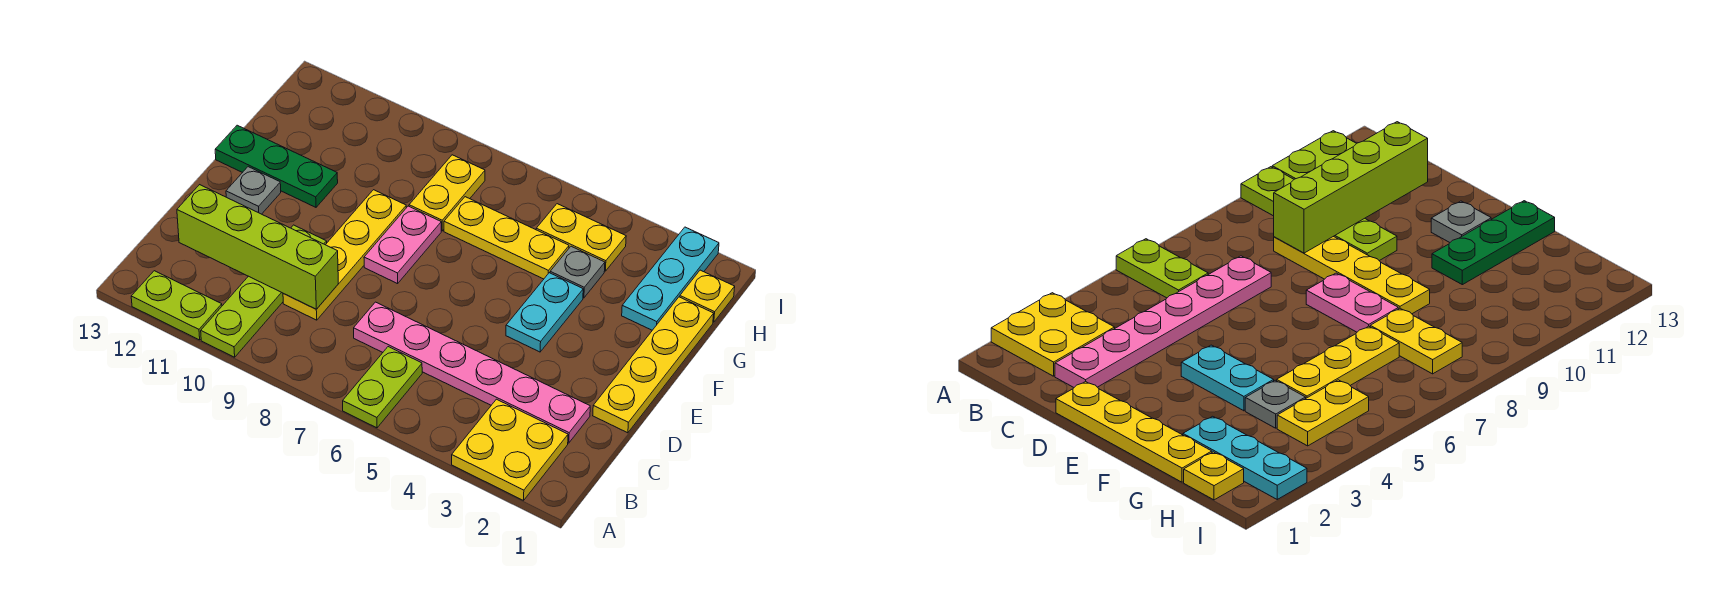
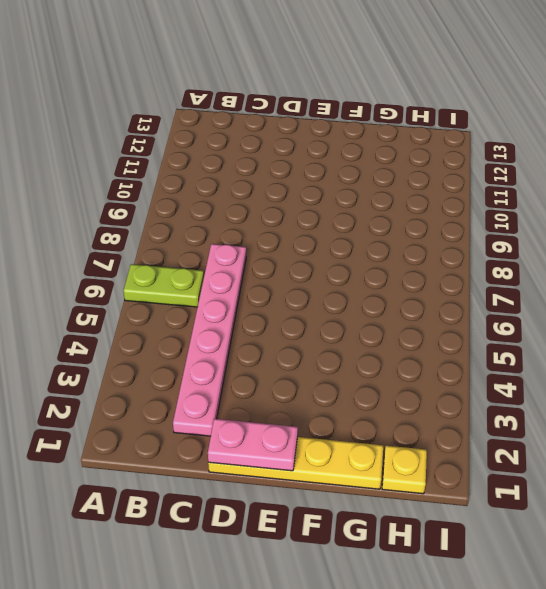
pink plate D1:E1 level 2 -> pink plate E8:F8 level 1
none -> yellow plate A2:B3 level 1
none -> lime plate A10:D10 level 1
none -> lime plate A11:A12 level 1

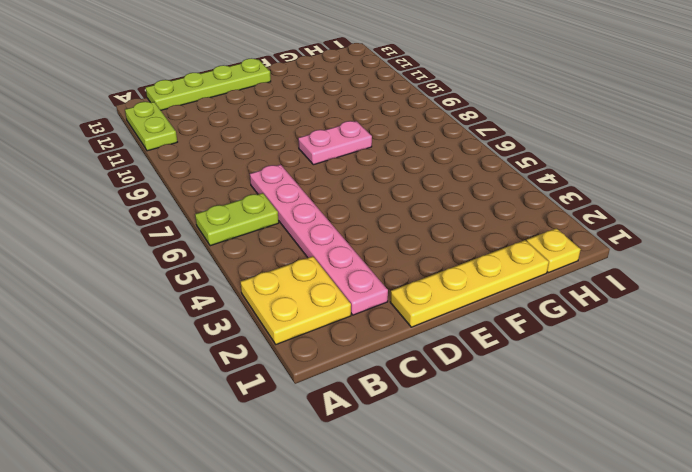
lime plate B13:E13 level 1 -> lime plate A10:D10 level 1
none -> yellow plate C9:F9 level 1
none -> cyan plate E4:F4 level 1
none -> grey plate E12 level 1

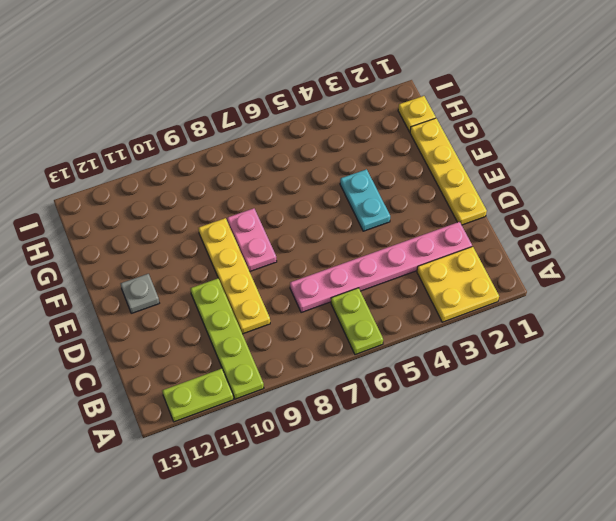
none -> green plate F11:F13 level 1
none -> cyan plate G2:I2 level 1
none -> grey plate G4 level 1

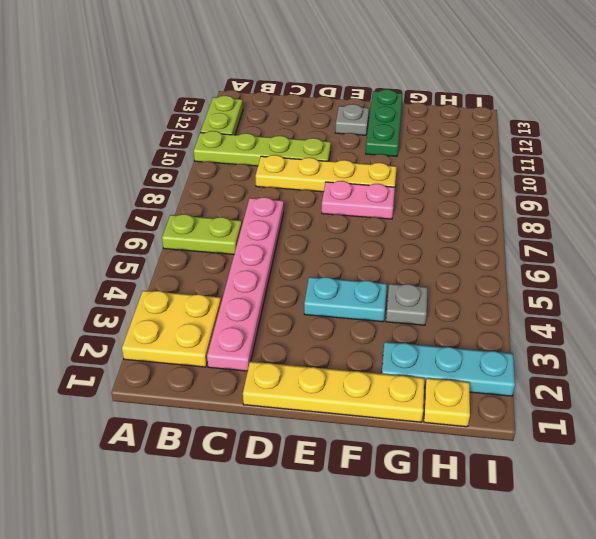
none -> yellow plate G5:G7 level 1
none -> yellow plate G8:H8 level 1
none -> yellow plate H4:H5 level 1

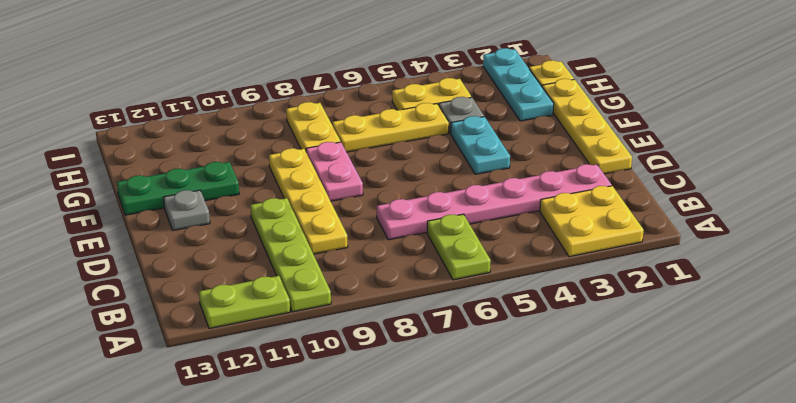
none -> lime brick C9:C12 level 2

